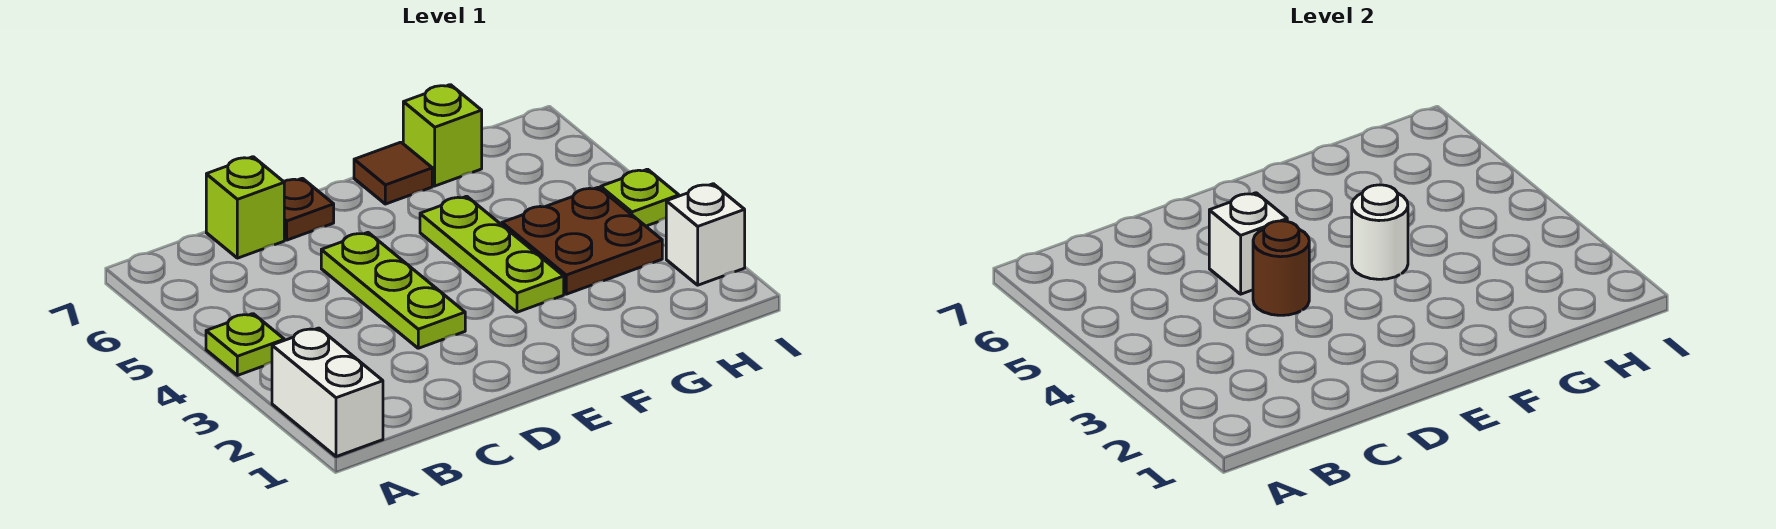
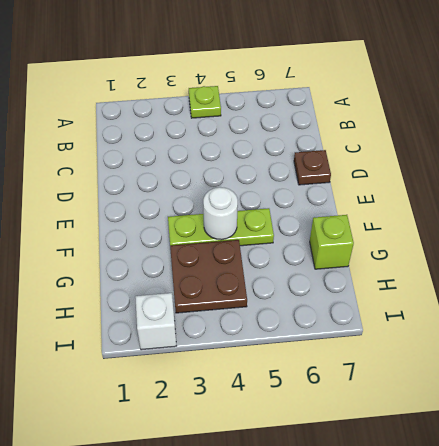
none -> white brick A1:A2 level 1
none -> lime brick C7 level 1
none -> lime plate D3:D5 level 1

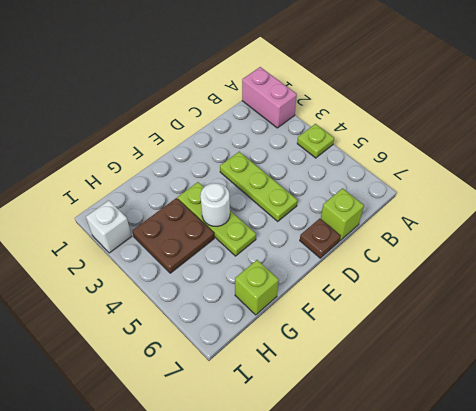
pink brick A1:A2 level 1 -> white brick A1:A2 level 1
none -> brown tile F7 level 1
none -> lime plate I4 level 1
none -> brown round brick D4 level 2

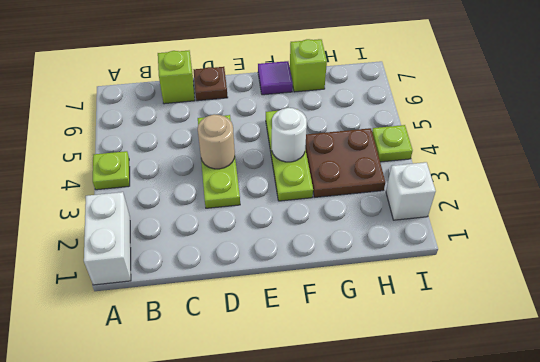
tan round brick D4 level 2 -> brown round brick D4 level 2
purple tile F7 level 1 -> brown tile F7 level 1
none -> white brick D5 level 2

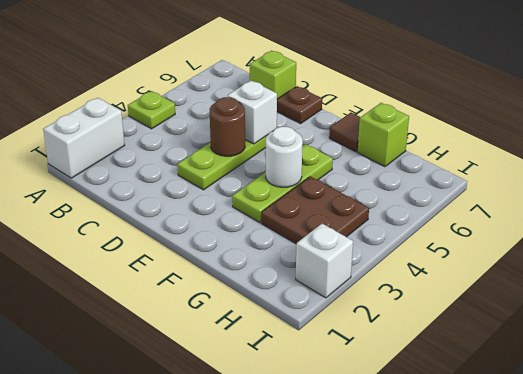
none -> lime plate I4 level 1

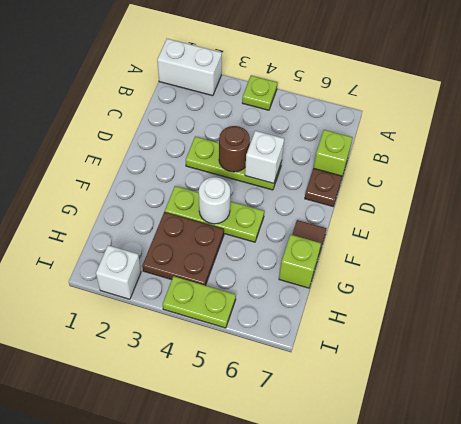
lime plate I4:I5 level 1 -> lime plate I4 level 1

